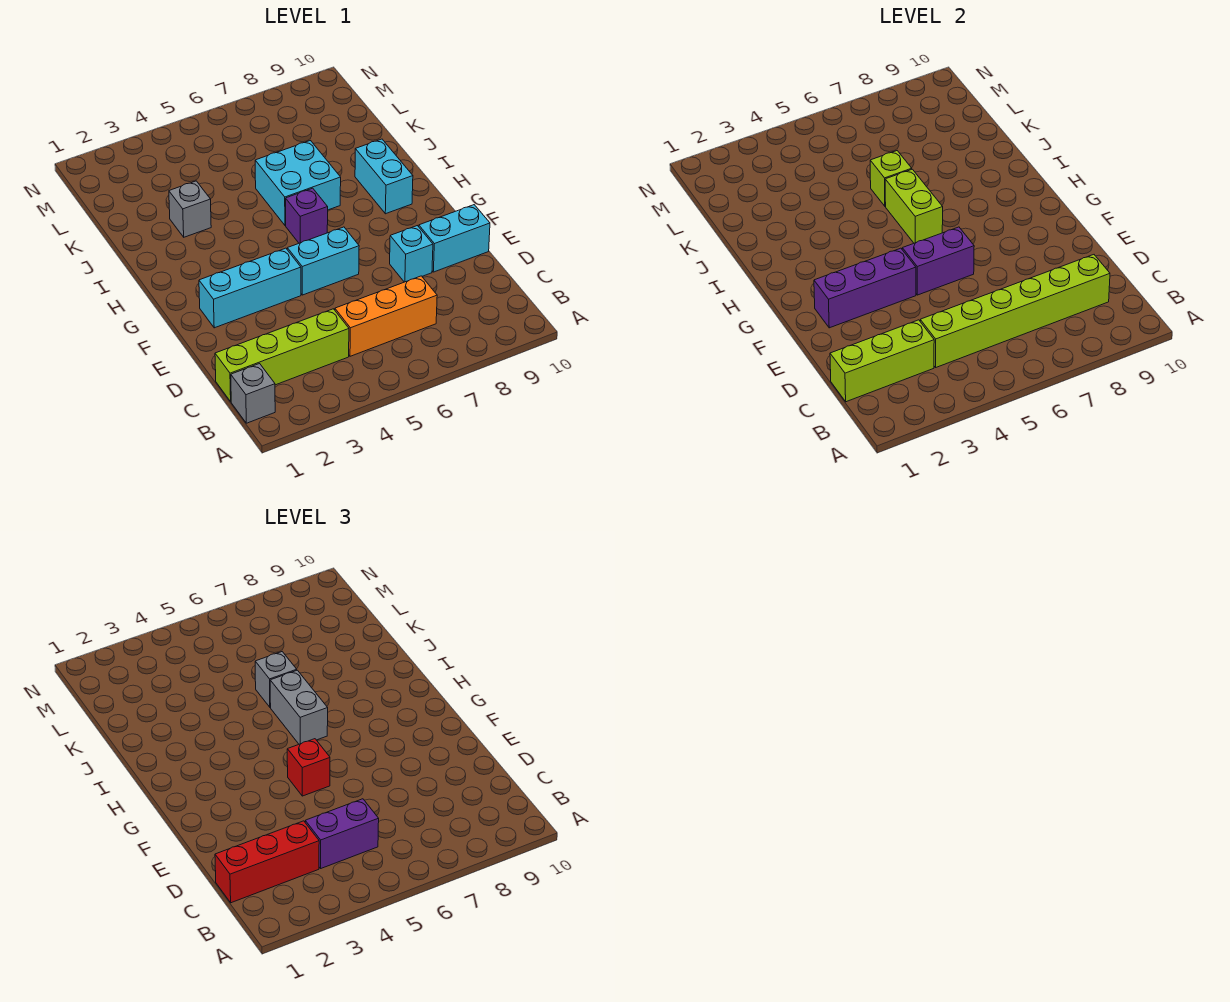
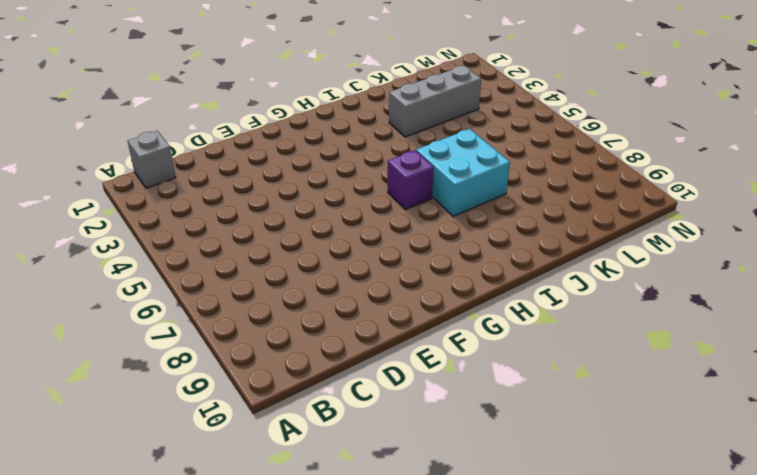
grey brick J3:L3 level 1 -> grey brick J3 level 1
none -> lime brick C1:C4 level 1
none -> orange brick C5:C7 level 1
none -> cyan brick E8 level 1

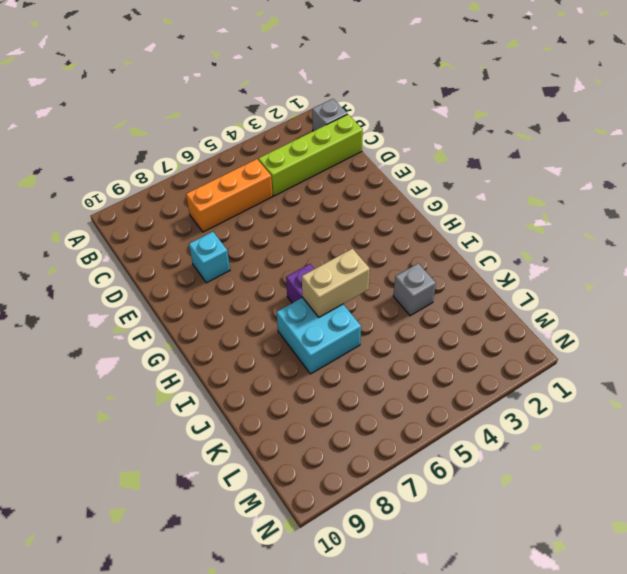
tan brick I5:I6 level 2 -> lime brick H6:I6 level 2
none -> cyan brick E9:E10 level 1
none -> cyan brick F2:F4 level 1
none -> cyan brick F5:F6 level 1

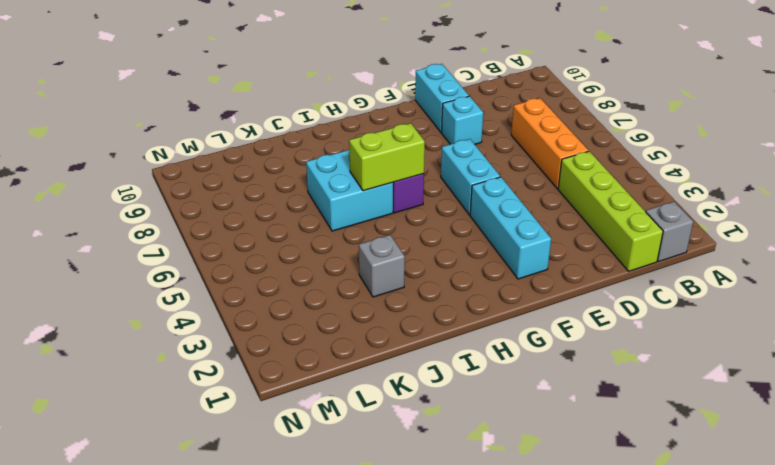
none -> cyan brick H9:I9 level 1
none -> lime brick C1:C3 level 2
none -> lime brick C4:C9 level 2

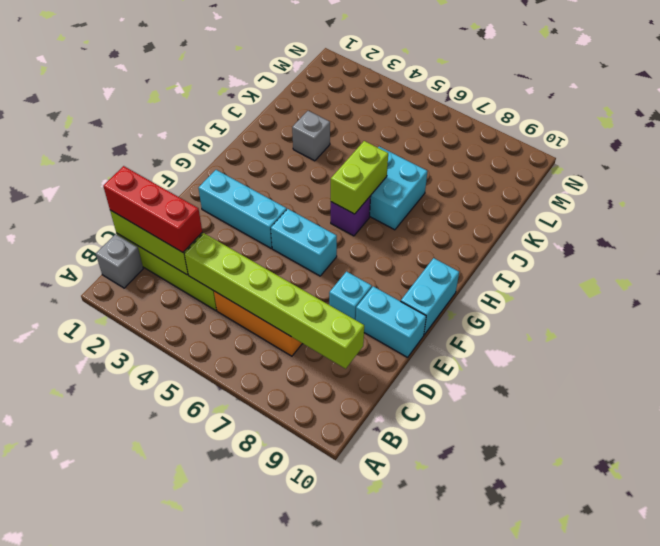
cyan brick F10:G10 level 1 -> cyan brick H9:I9 level 1
none -> purple brick F2:F4 level 2
none -> purple brick F5:F6 level 2
none -> lime brick J6 level 2

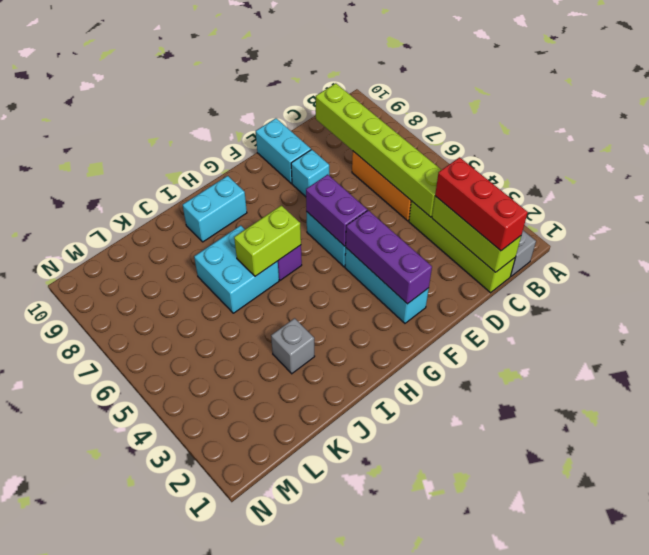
none -> lime brick J6 level 2
none -> purple brick C4:C5 level 3
none -> red brick F5 level 3

